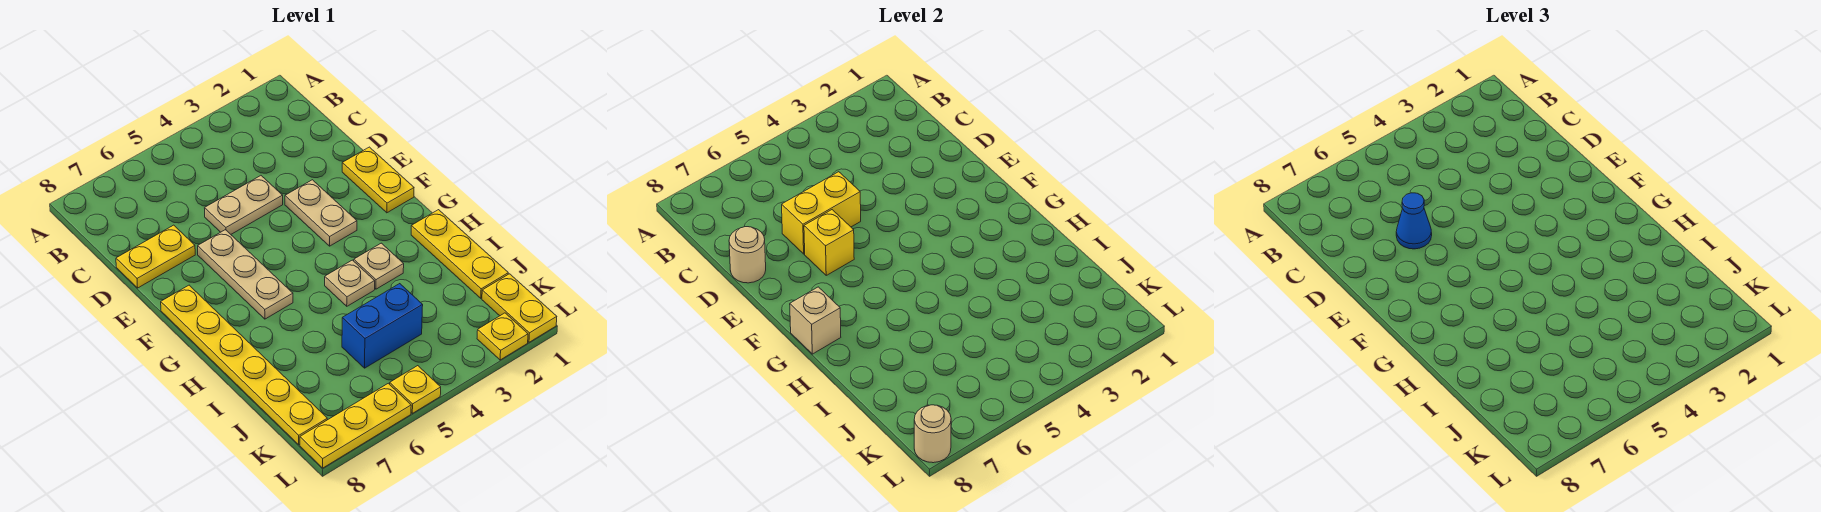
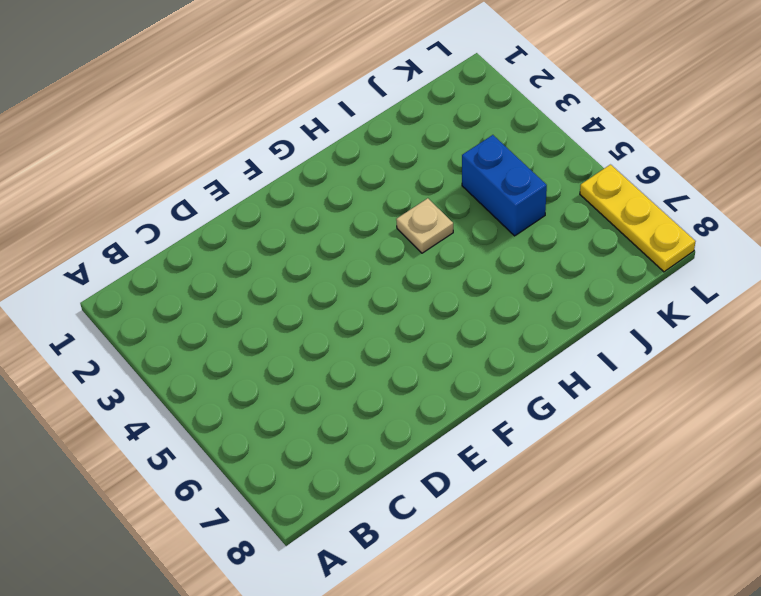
none -> tan plate D4:D5 level 1
none -> yellow plate D7:D8 level 1
none -> yellow plate E1:F1 level 1

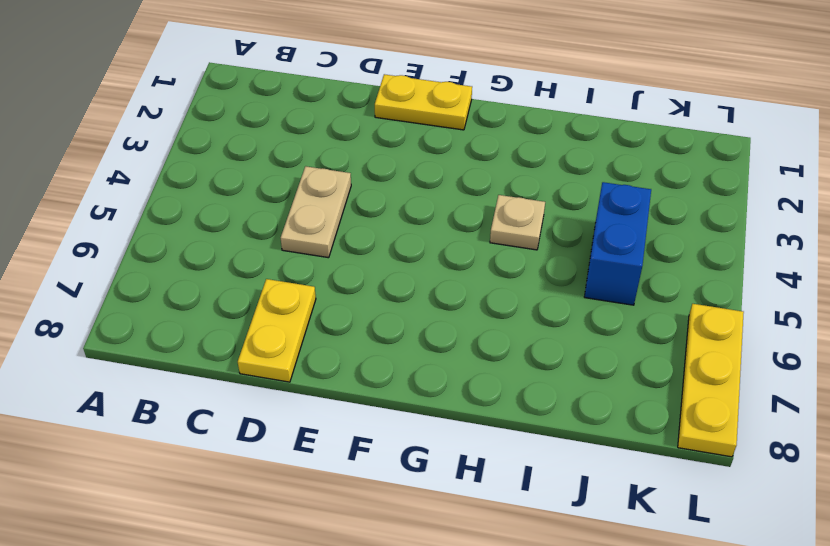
none -> tan plate E3:F3 level 1
none -> tan plate E6:G6 level 1
none -> yellow plate F8:K8 level 1

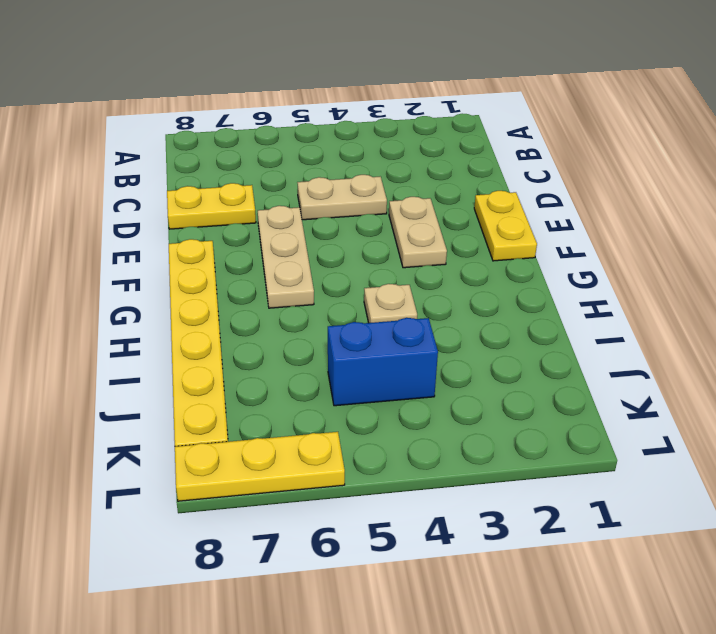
none -> yellow plate H1:J1 level 1
none -> tan plate H3 level 1
none -> yellow plate K1:L1 level 1

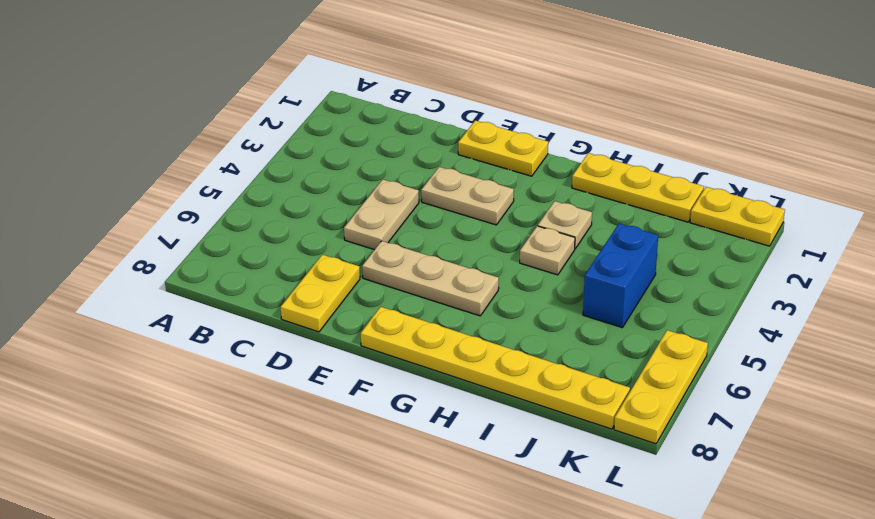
none -> yellow plate L2 level 1
none -> yellow plate L5 level 1
none -> yellow brick D5:D6 level 2

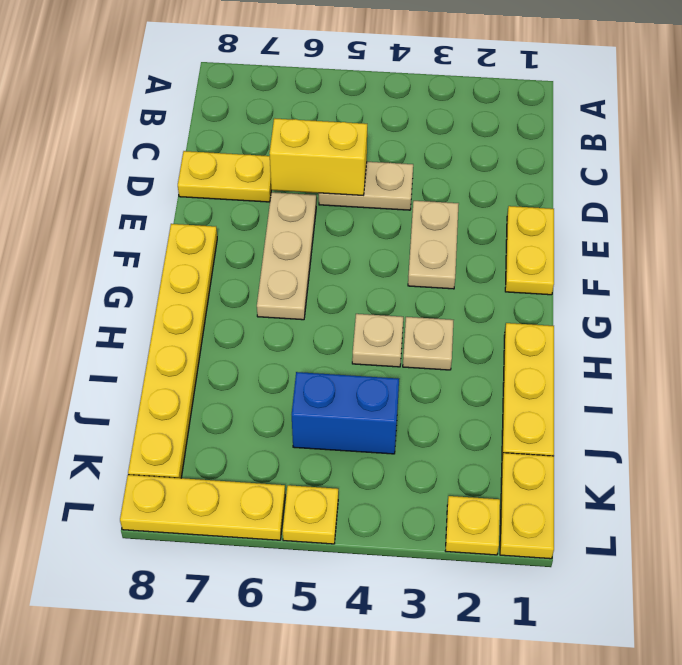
none -> tan round brick D8 level 2
none -> yellow brick E6 level 2
none -> tan brick G8 level 2

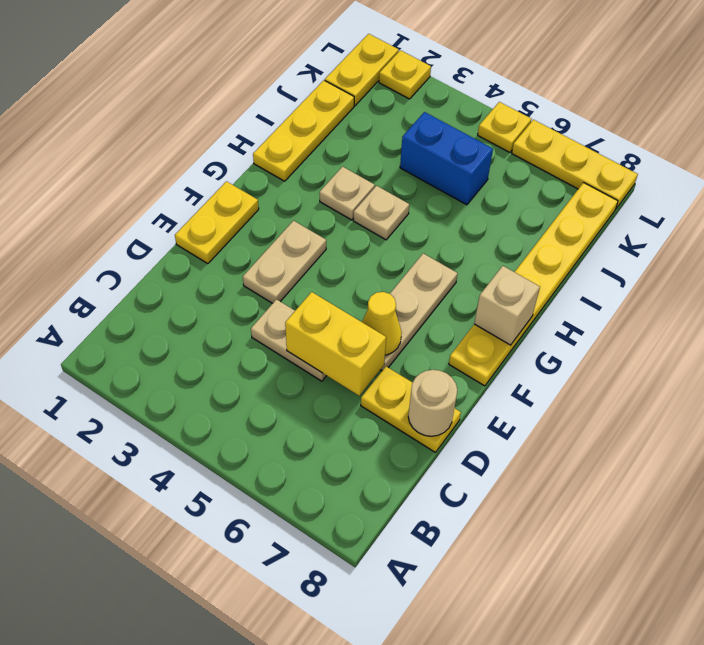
yellow cone E6 level 2 -> yellow brick E6 level 2
none -> tan round brick L8 level 2
none -> blue cone D6 level 3

